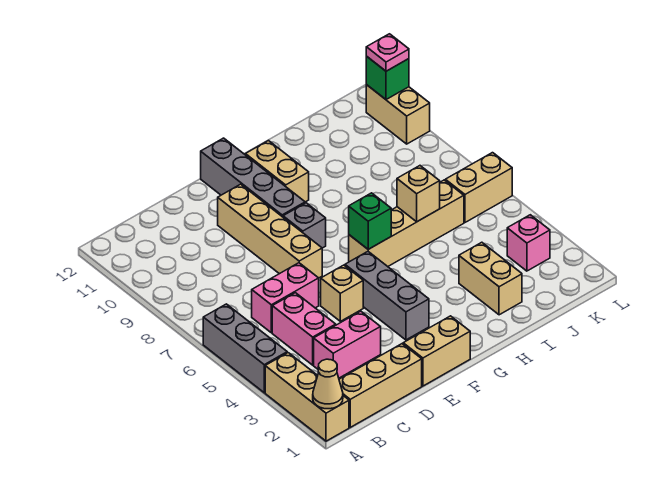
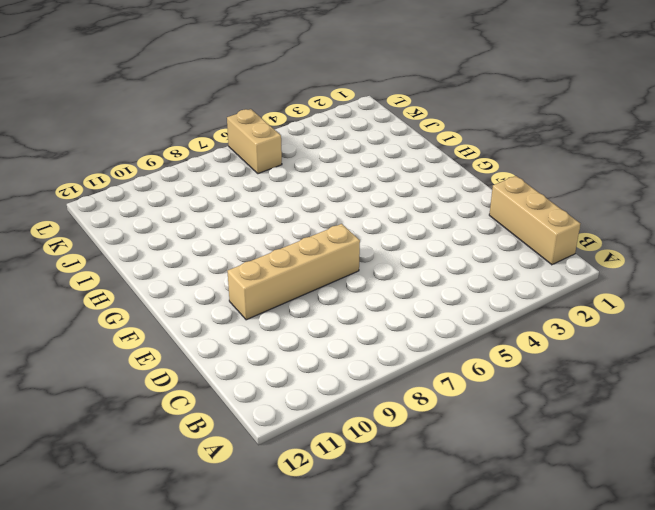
none -> tan brick A1:A3 level 1
none -> grey brick A4:A6 level 1
none -> pink brick C3:D3 level 1

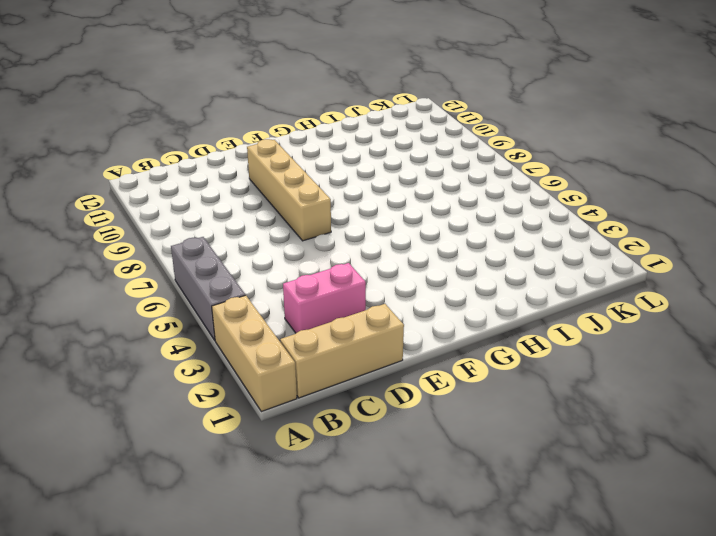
none -> pink brick C4:C5 level 1
none -> pink brick C6:D6 level 1
none -> tan brick E1:F1 level 1

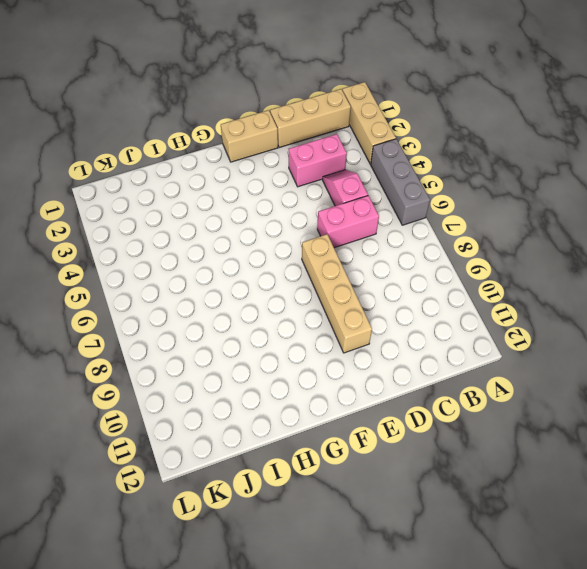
pink slope C4:C5 level 1 top 5 -> pink brick C4:C5 level 1
none -> tan brick E5 level 1
none -> grey brick F3:F5 level 1
none -> grey brick F8 level 1

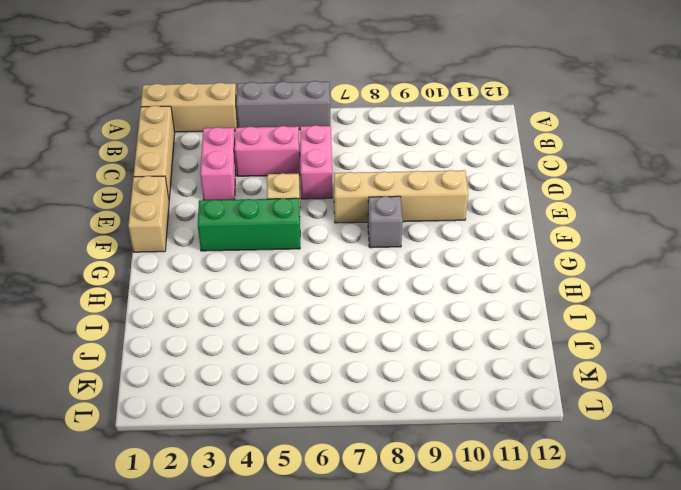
green brick F3:F5 level 1 -> grey brick F3:F5 level 1
none -> grey brick F9:F12 level 1
none -> tan brick G6:J6 level 1
none -> tan brick G10:G11 level 1

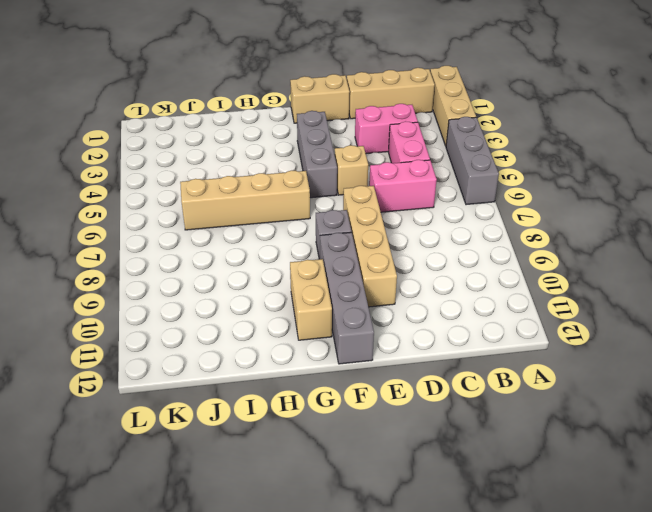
none -> tan brick I2:I3 level 1
none -> pink brick K3 level 1
none -> tan brick K6:L6 level 1

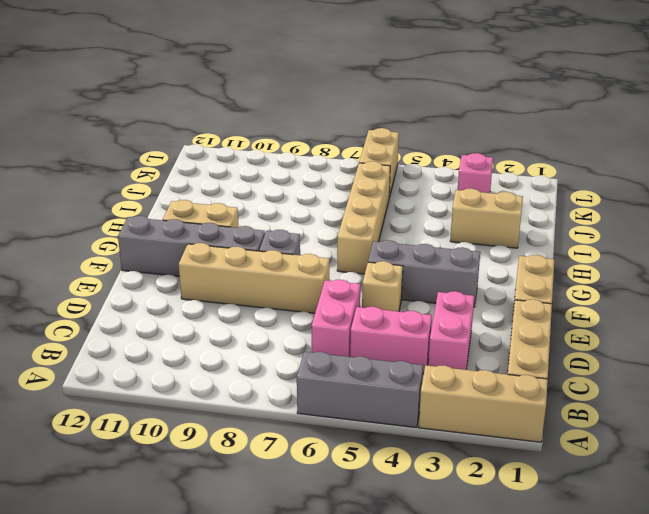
none -> tan brick L10:L11 level 1
none -> tan cone A1 level 2
none -> green brick G6 level 2

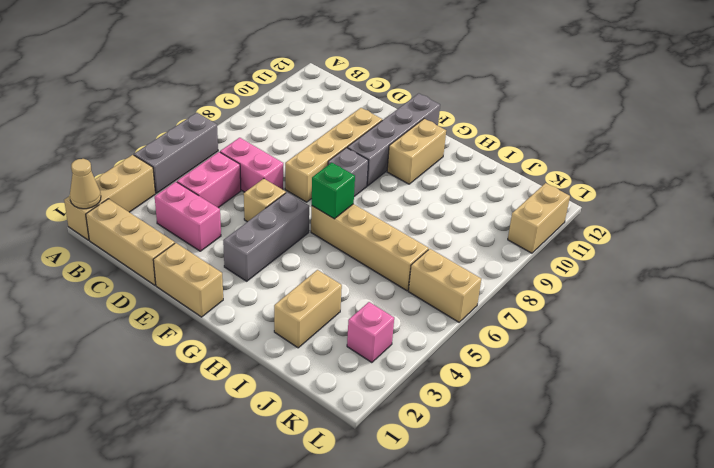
none -> tan brick I6 level 2
none -> green brick L11 level 2
none -> pink plate L11 level 3

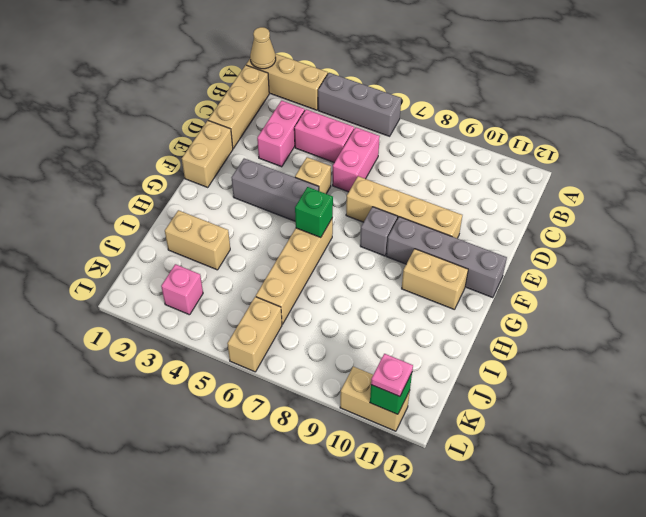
none -> tan brick I6 level 2

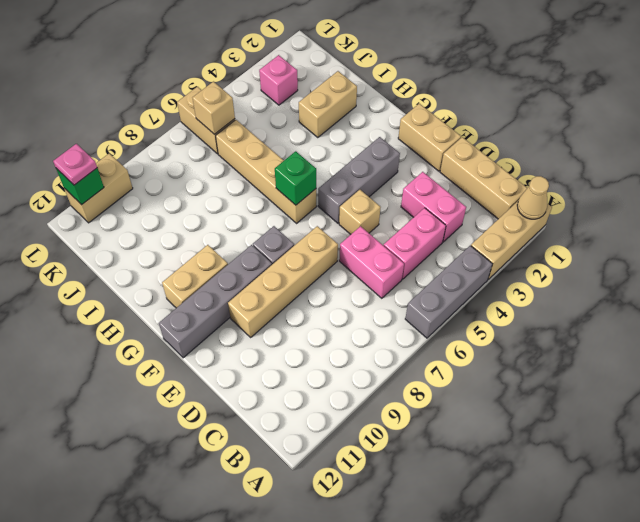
tan brick K6 level 2 -> tan brick I6 level 2

